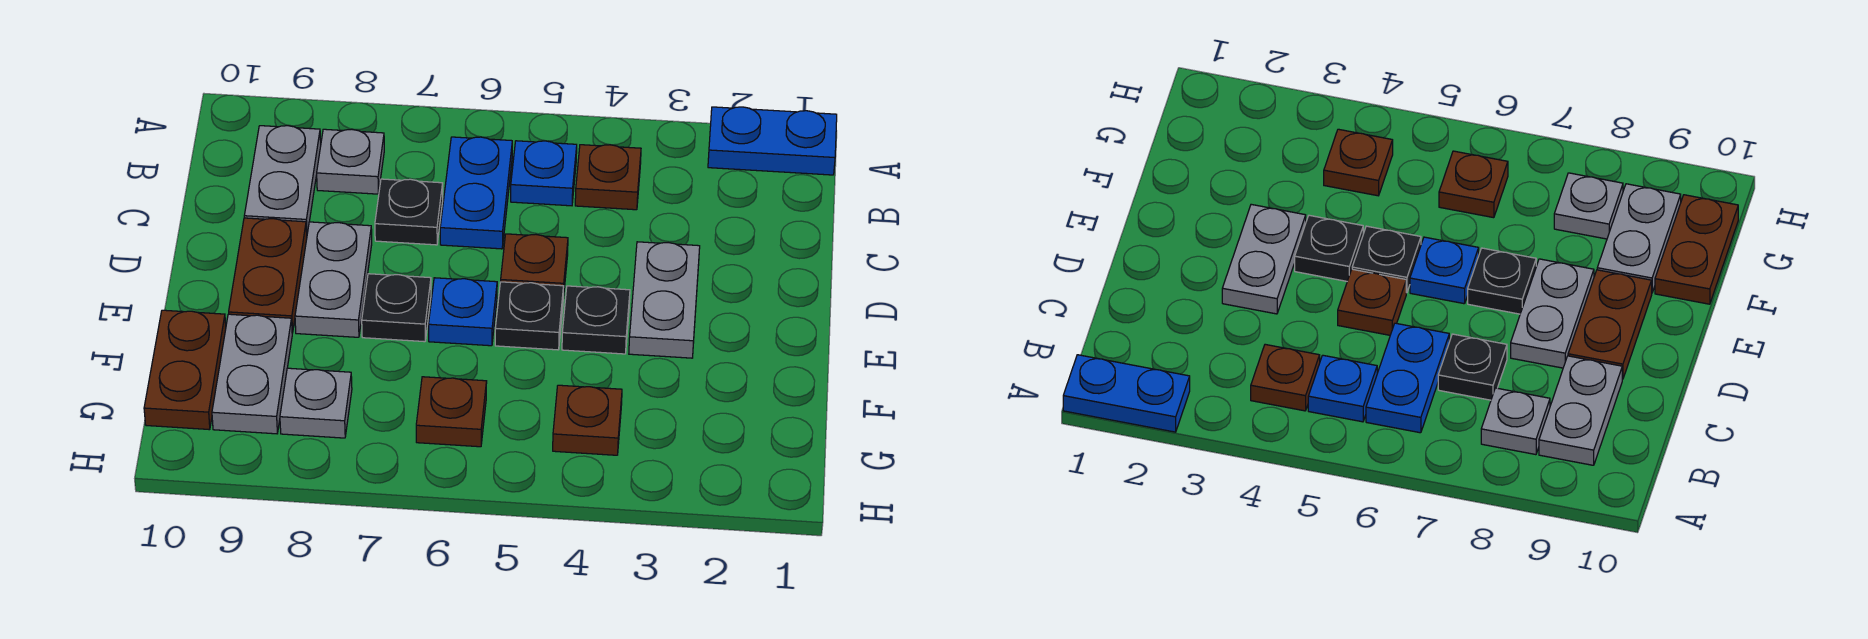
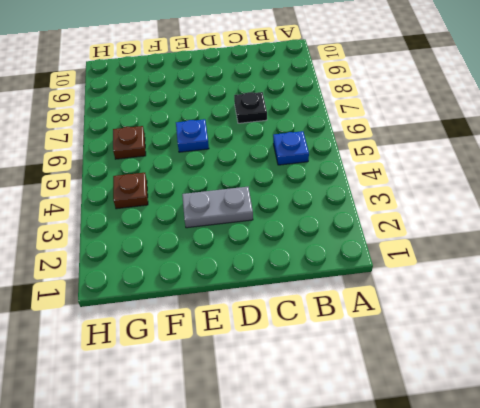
none -> blue plate A1:A2 level 1
none -> brown plate B4 level 1
none -> blue plate B6:C6 level 1

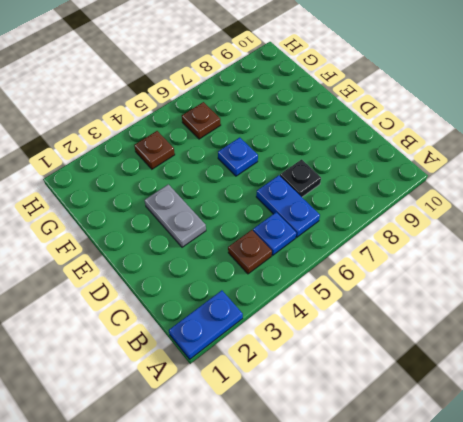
none -> grey plate B8 level 1
none -> grey plate B9:C9 level 1
none -> brown plate D5 level 1

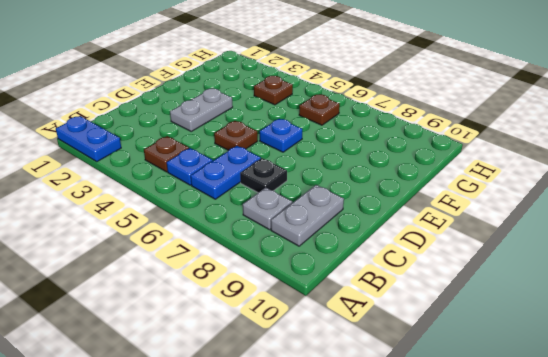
none -> grey plate D8:E8 level 1
none -> brown plate D9:E9 level 1
none -> black plate E4 level 1

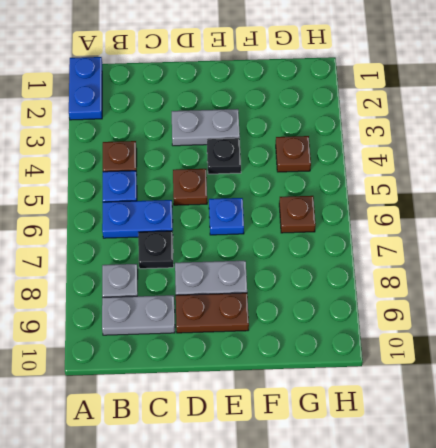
none -> black plate E5 level 1
none -> black plate E7 level 1
none -> grey plate F9:G9 level 1

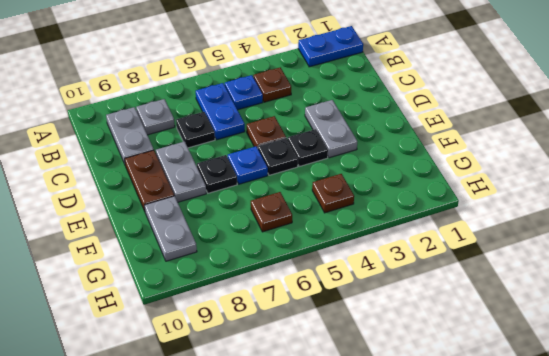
none -> brown plate F10:G10 level 1
none -> grey plate G8 level 1

